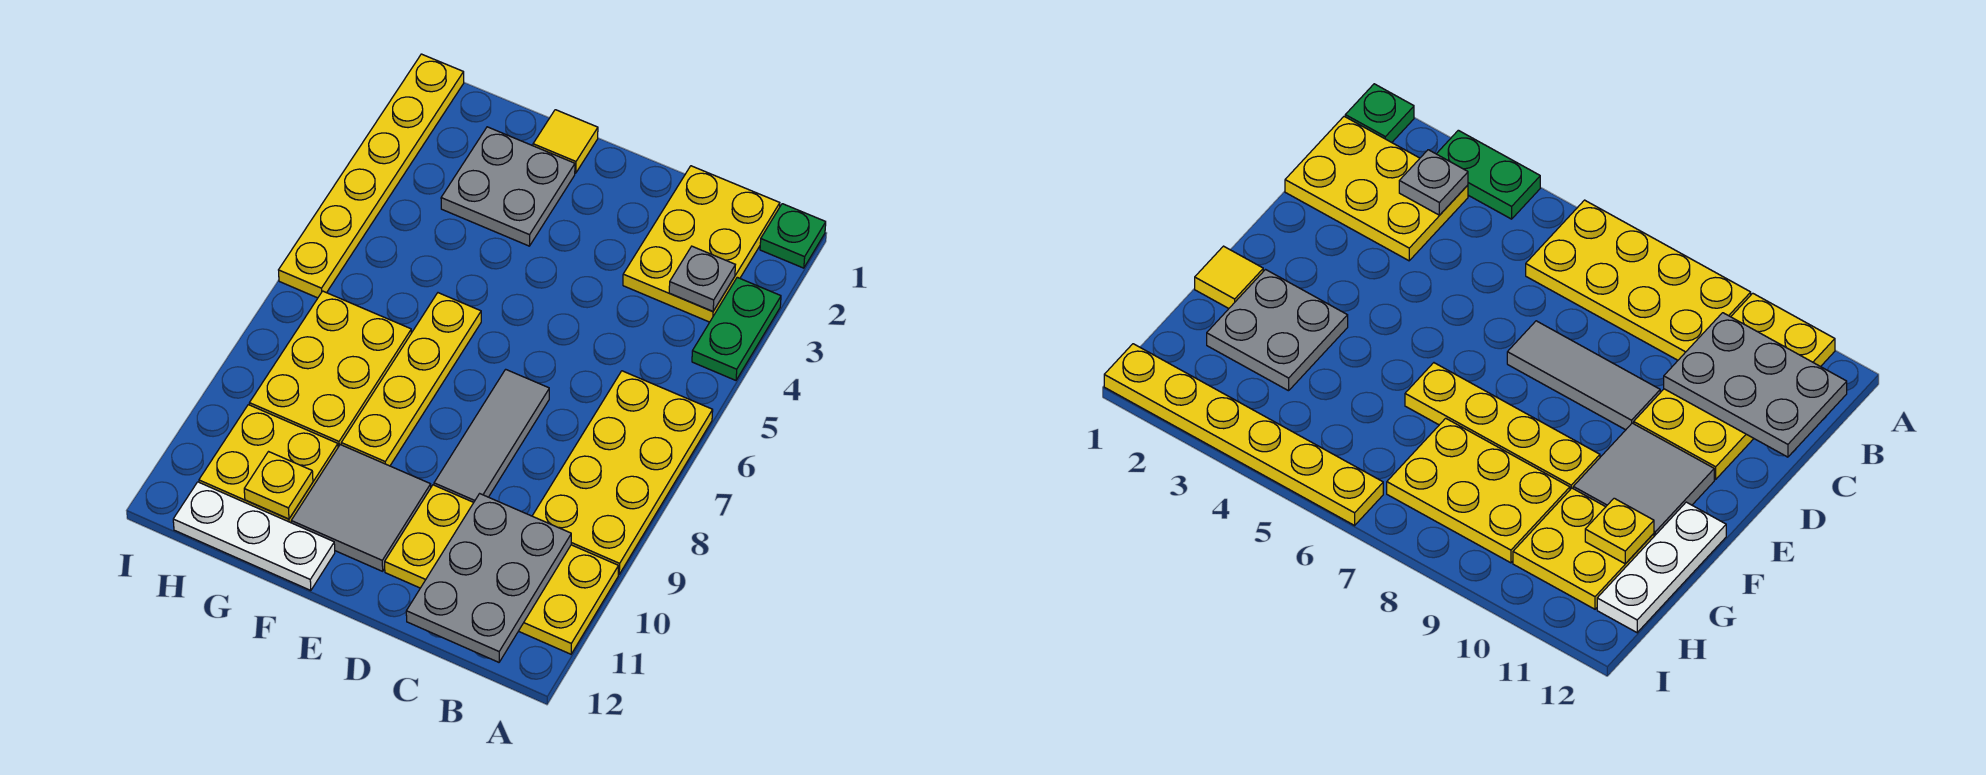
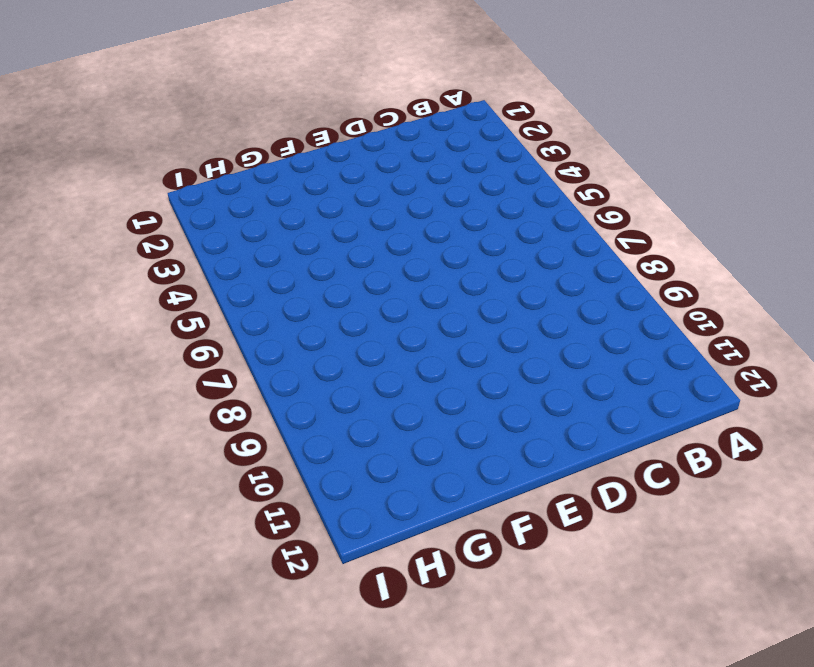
none -> green plate A1 level 1
none -> green plate A3:A4 level 1
none -> yellow plate A6:B9 level 1

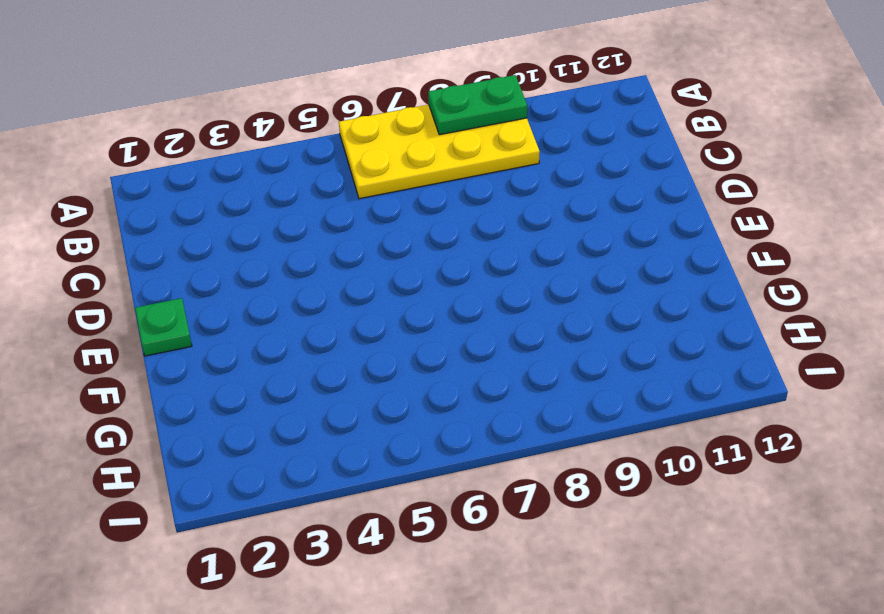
green plate A8:A9 level 2 -> green plate A3:A4 level 1
green plate E1 level 1 -> green plate A1 level 1
none -> yellow plate A10:D11 level 1
none -> yellow plate B1:C3 level 1
none -> grey tile D7:D9 level 1

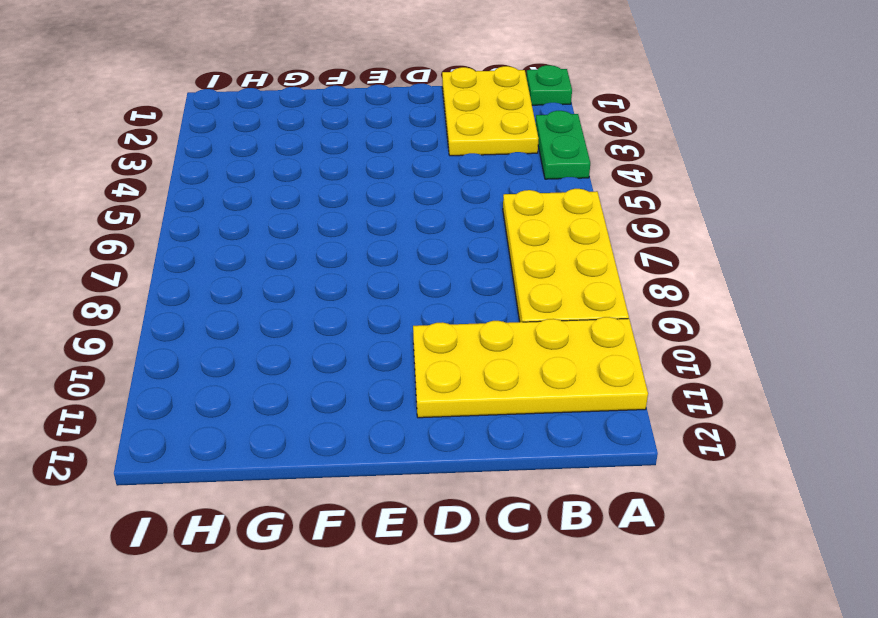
none -> grey tile D7:D9 level 1
none -> grey tile E10:F11 level 1
none -> yellow tile F1 level 1

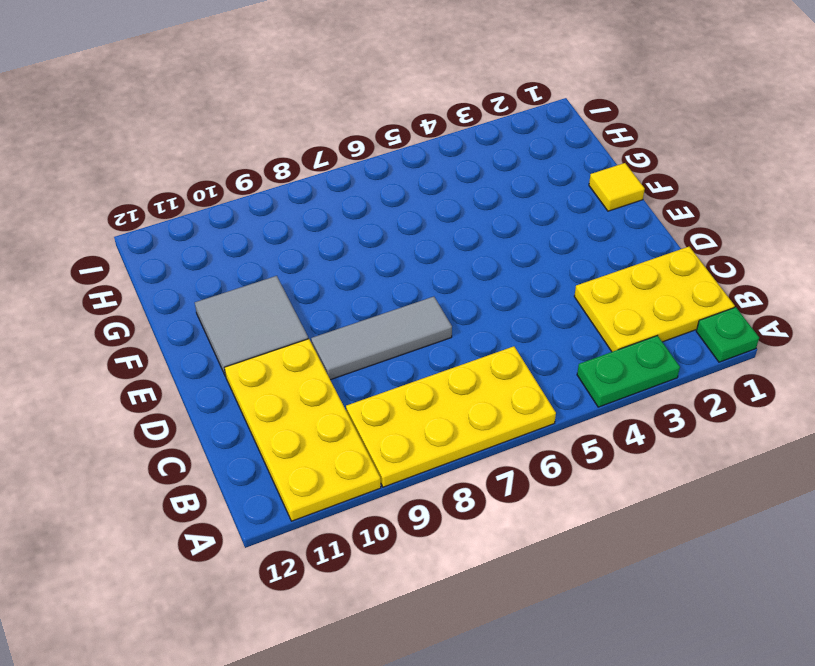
none -> grey plate F2:G3 level 1
none -> yellow plate F6:F9 level 1
none -> white plate F12:H12 level 1

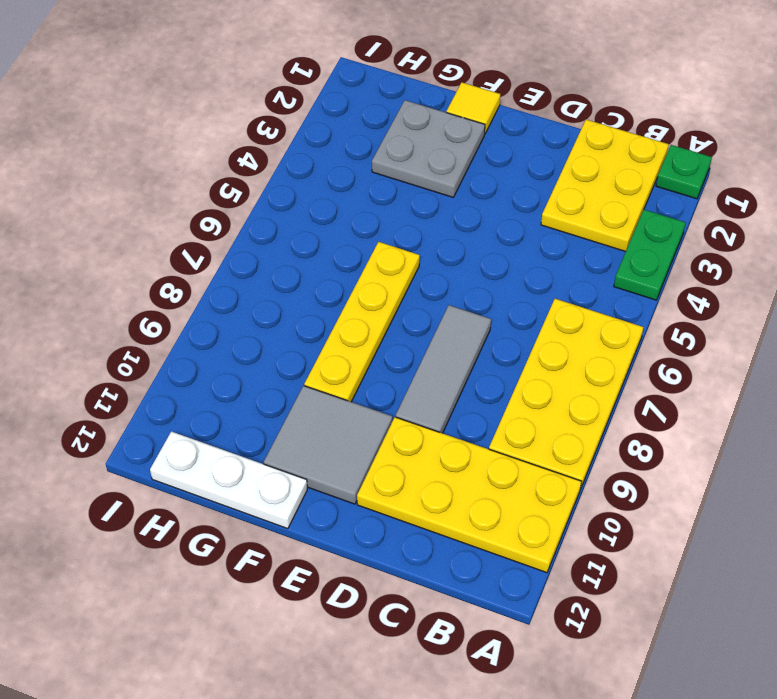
none -> yellow plate G7:H9 level 1
none -> yellow plate G10:H11 level 1
none -> yellow plate I1:I6 level 1

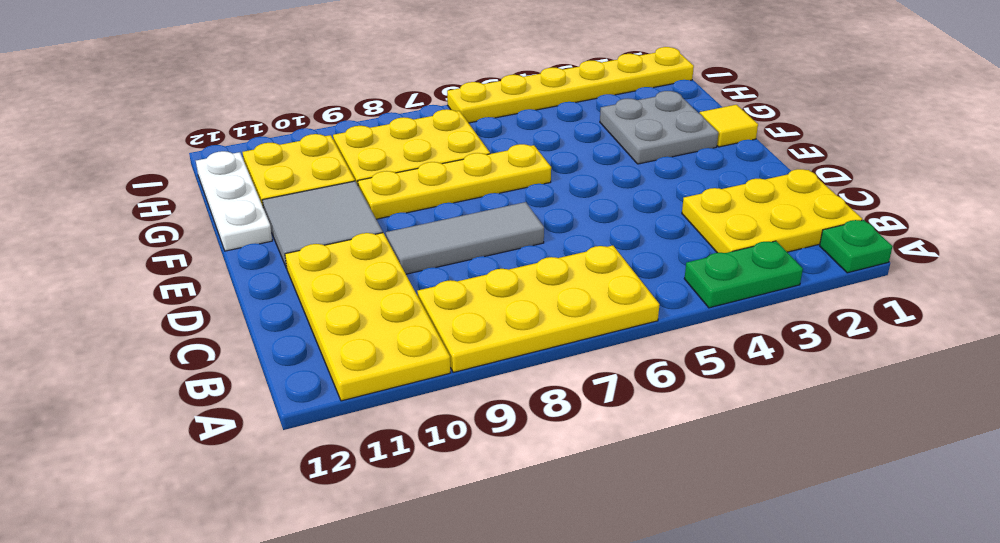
none -> grey plate B3 level 2
none -> grey plate B10:C12 level 2
none -> yellow plate G11 level 2

